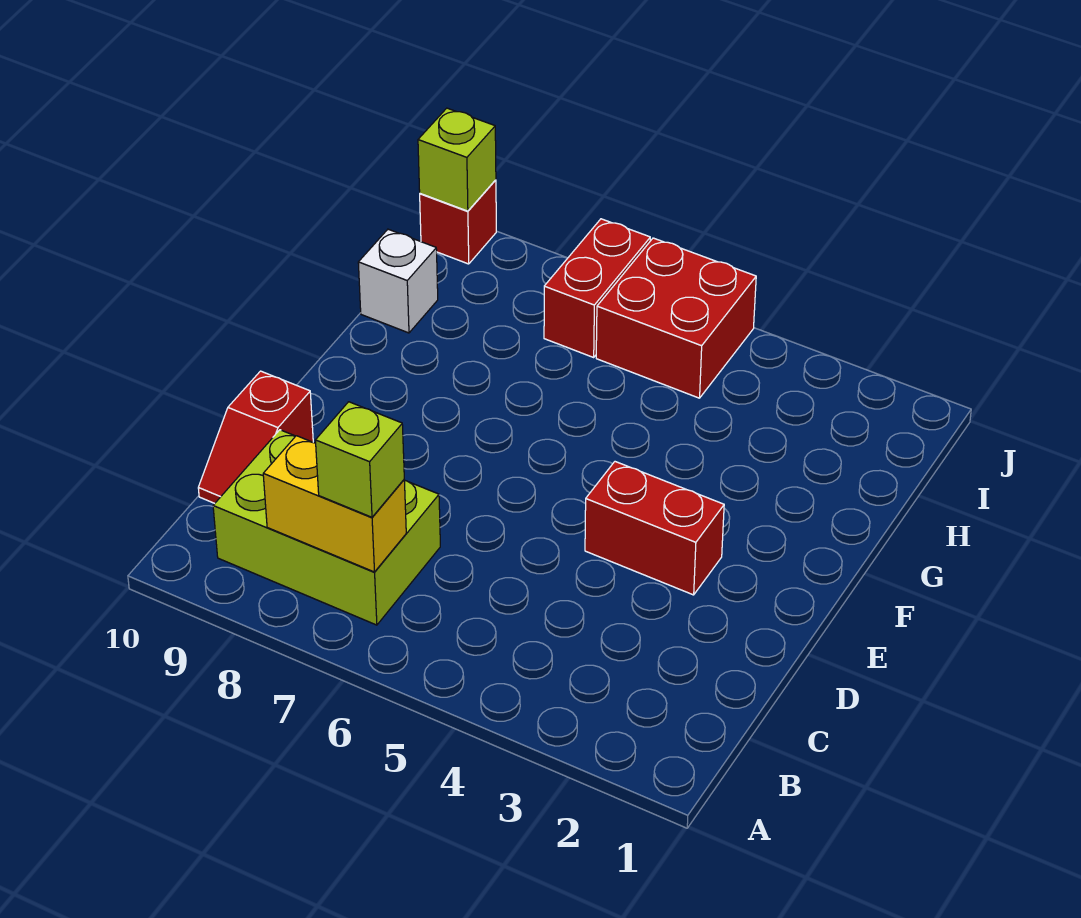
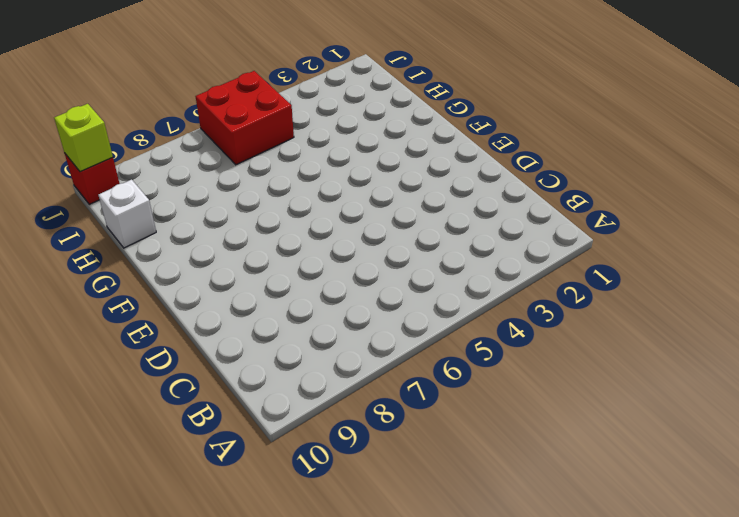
none -> lime brick B7:C9 level 1
none -> red slope C10:D10 level 1 top D

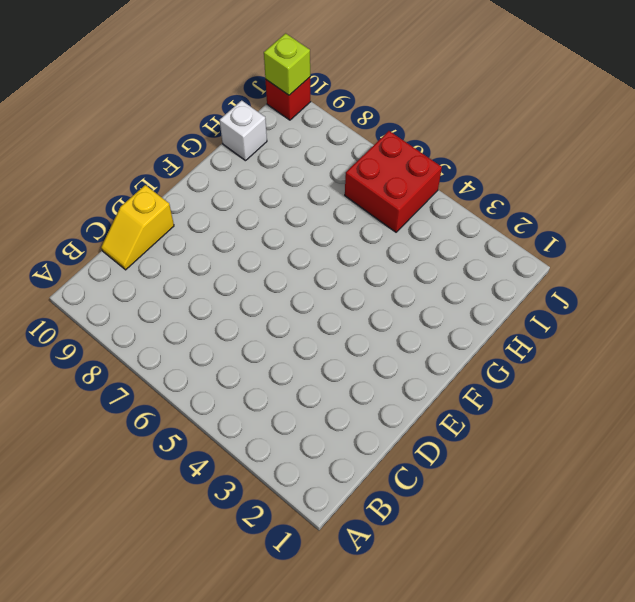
yellow slope C10:D10 level 1 top D -> red slope C10:D10 level 1 top D
none -> lime brick B7:C9 level 1
none -> red brick E3:E4 level 1

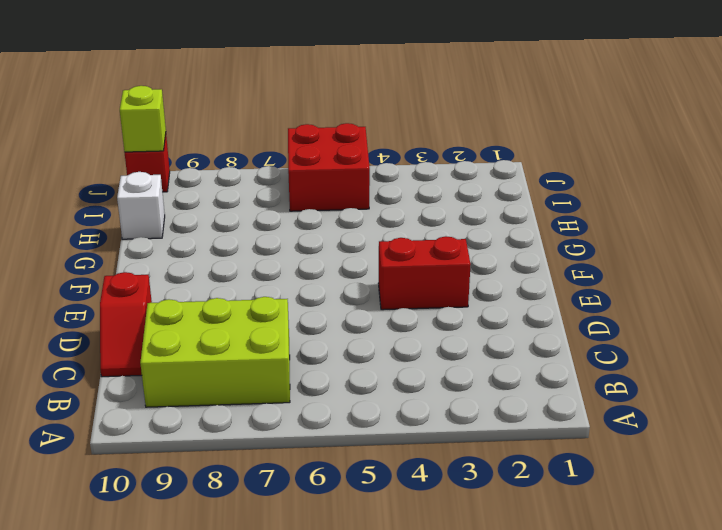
none -> red brick I7:J7 level 1
none -> yellow brick B7:B8 level 2

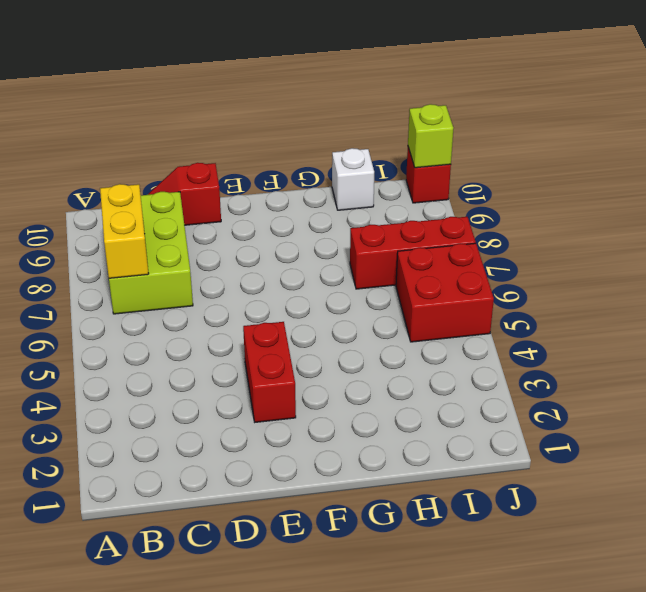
red brick H7:J7 level 1 -> red brick I7:J7 level 1
none -> lime brick B7 level 3

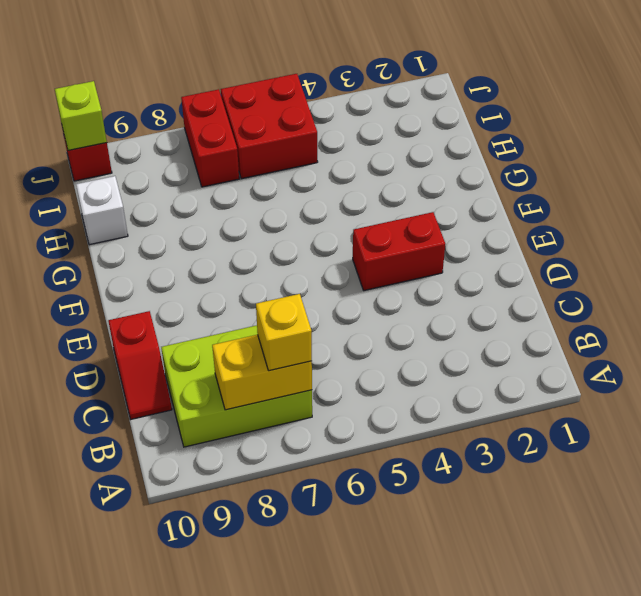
yellow brick B7 level 3 -> lime brick B7 level 3

